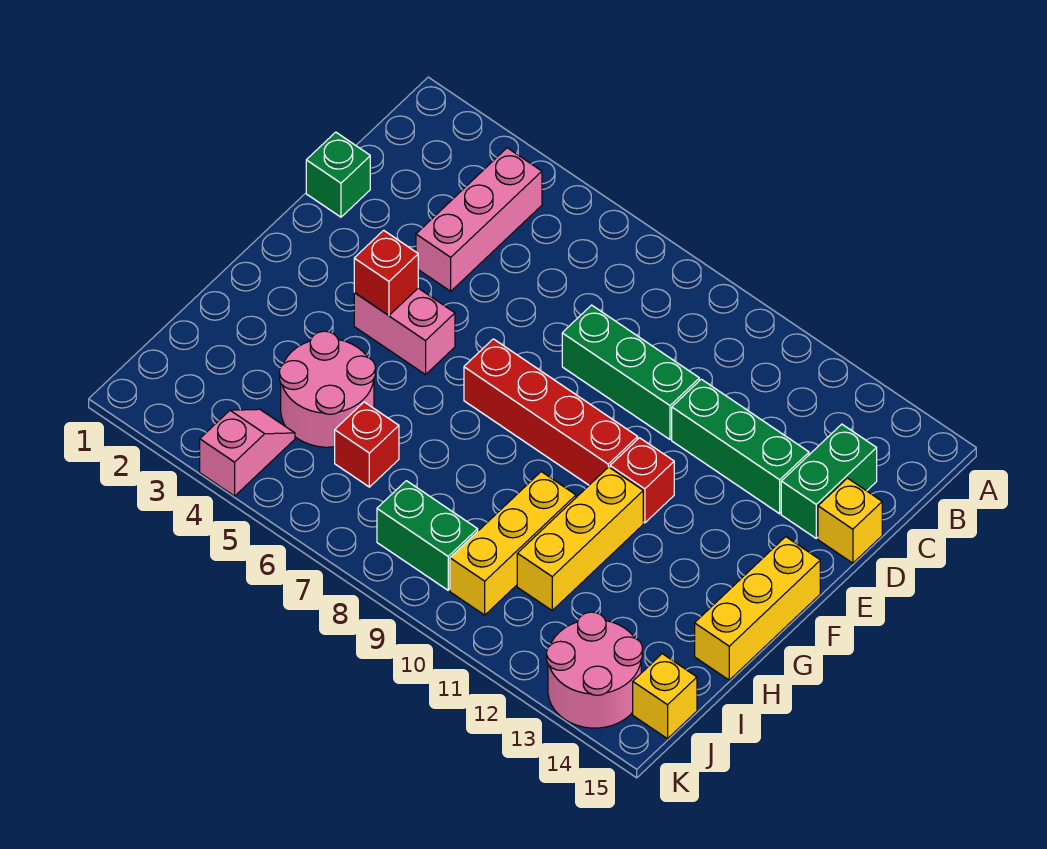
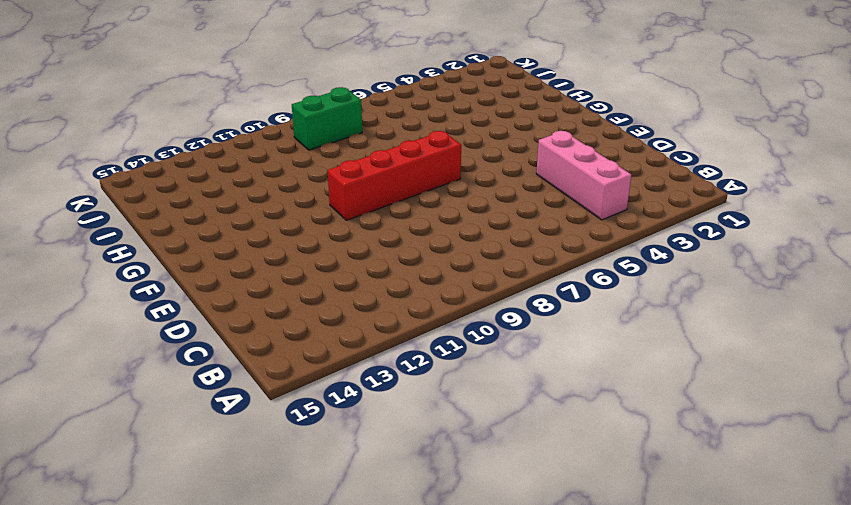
none -> green brick C14:D14 level 1
none -> green brick D1 level 1
none -> green brick D8:D10 level 1

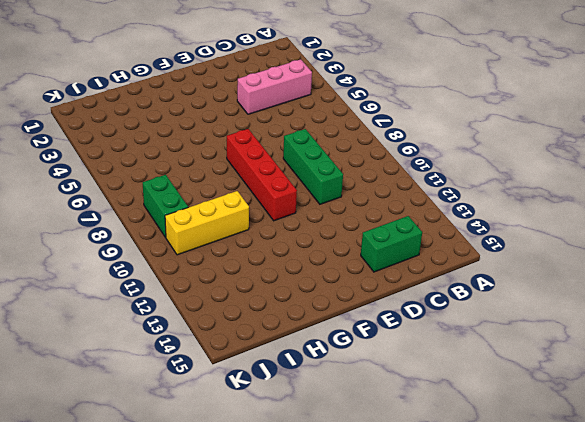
none -> green brick D1 level 1
none -> green brick D11:D13 level 1
none -> yellow brick D15 level 1

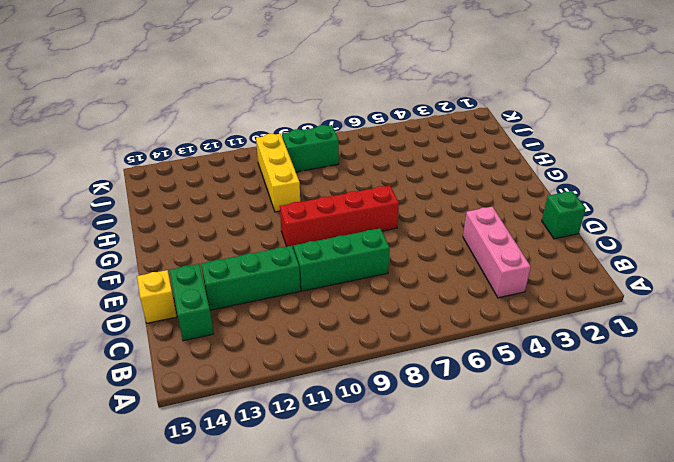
none -> pink brick F4:F5 level 1
none -> red brick F11 level 1
none -> yellow brick F15:H15 level 1

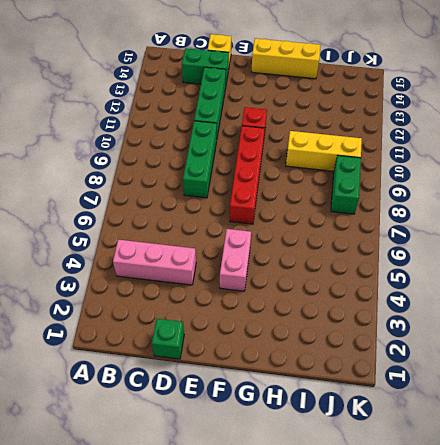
none -> yellow brick G11:I11 level 1
none -> pink round brick H4:I5 level 1
none -> red brick I6 level 1

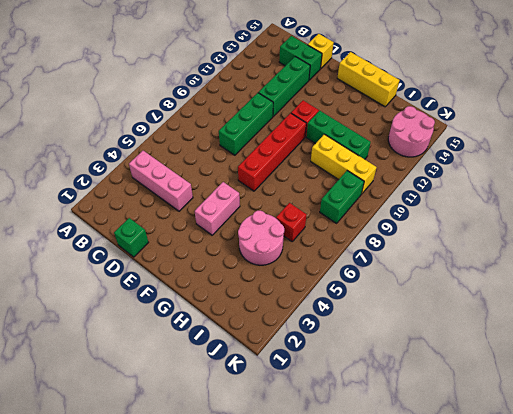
green brick G11:I11 level 1 -> yellow brick G11:I11 level 1
none -> pink slope J4:K4 level 1 top K
none -> yellow brick J15 level 1
none -> red brick F4 level 2

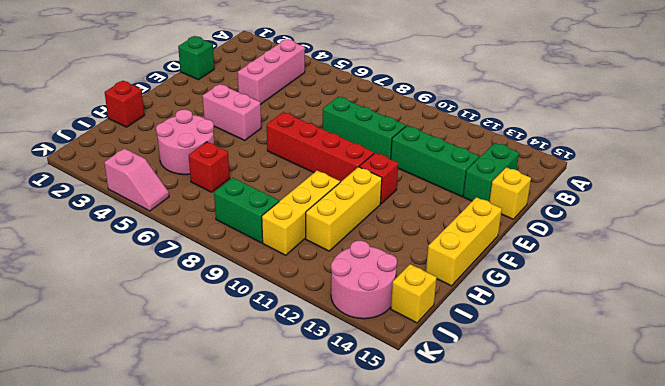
red brick H1 level 1 -> red brick F4 level 2
pink slope K4:K5 level 1 top 4 -> pink slope J4:K4 level 1 top K

